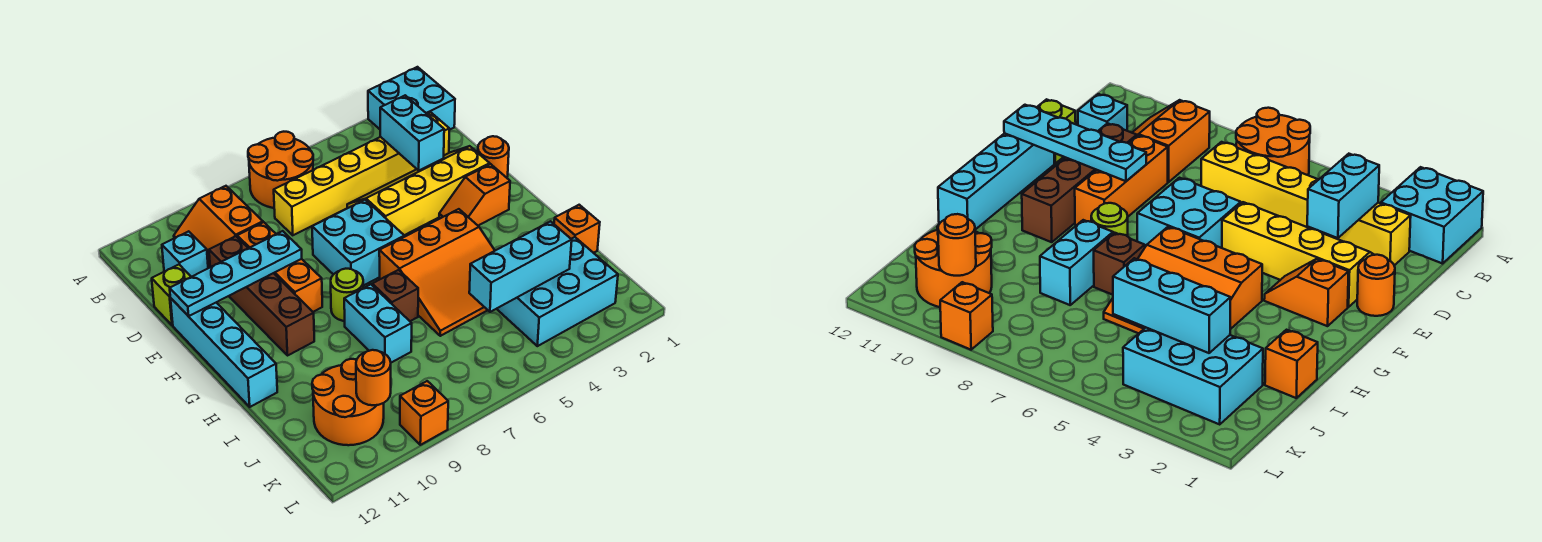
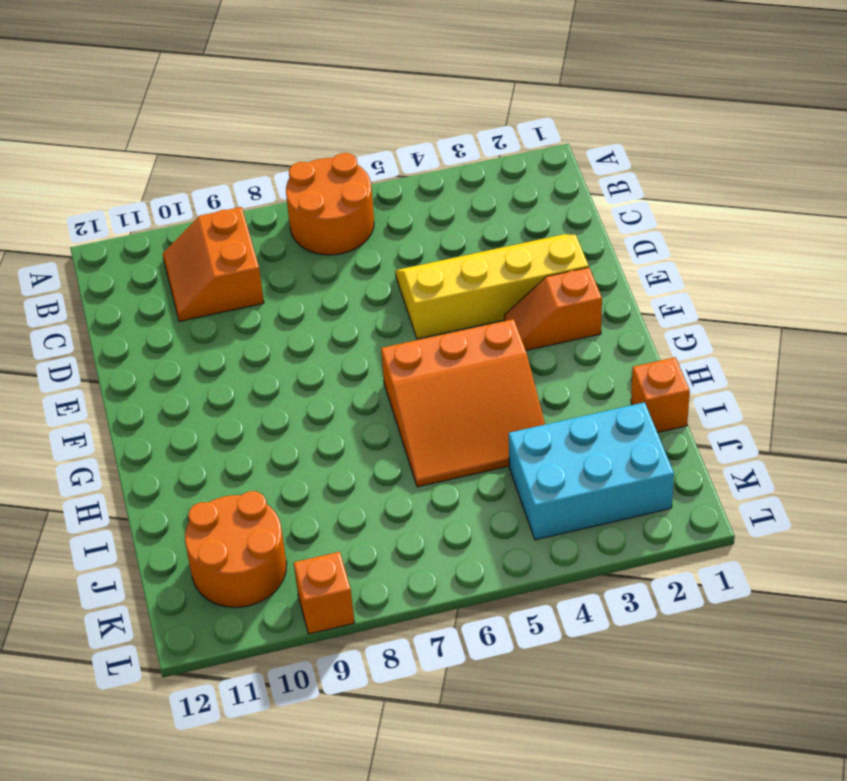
none -> cyan brick A1:B2 level 1
none -> yellow brick C2:C7 level 1
none -> cyan brick C11 level 1

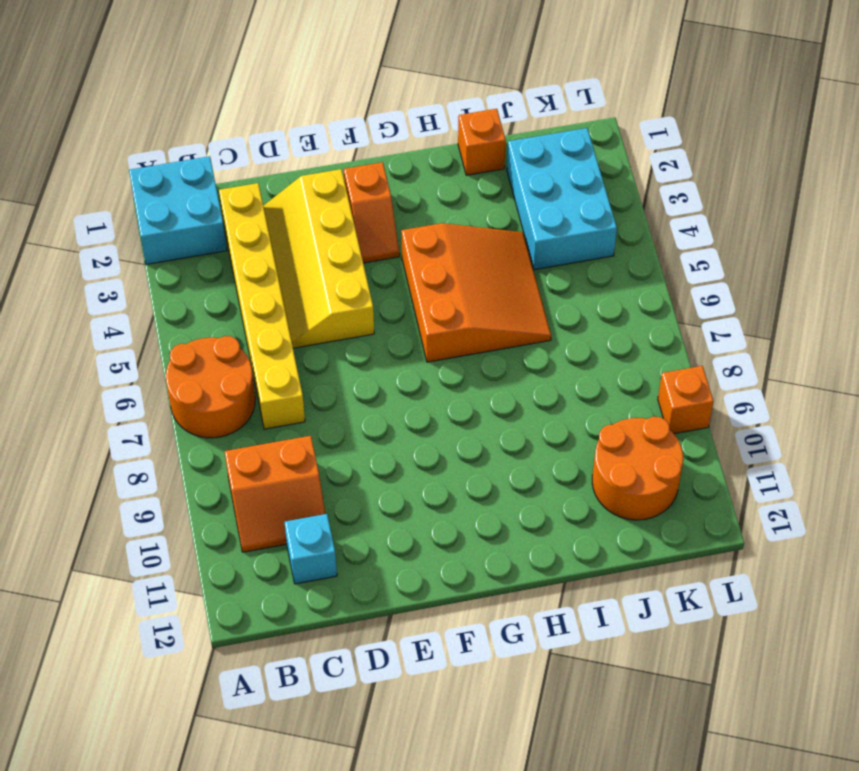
none -> orange brick D9:F9 level 1
none -> brown brick D10:G10 level 1
none -> lime brick D12 level 1

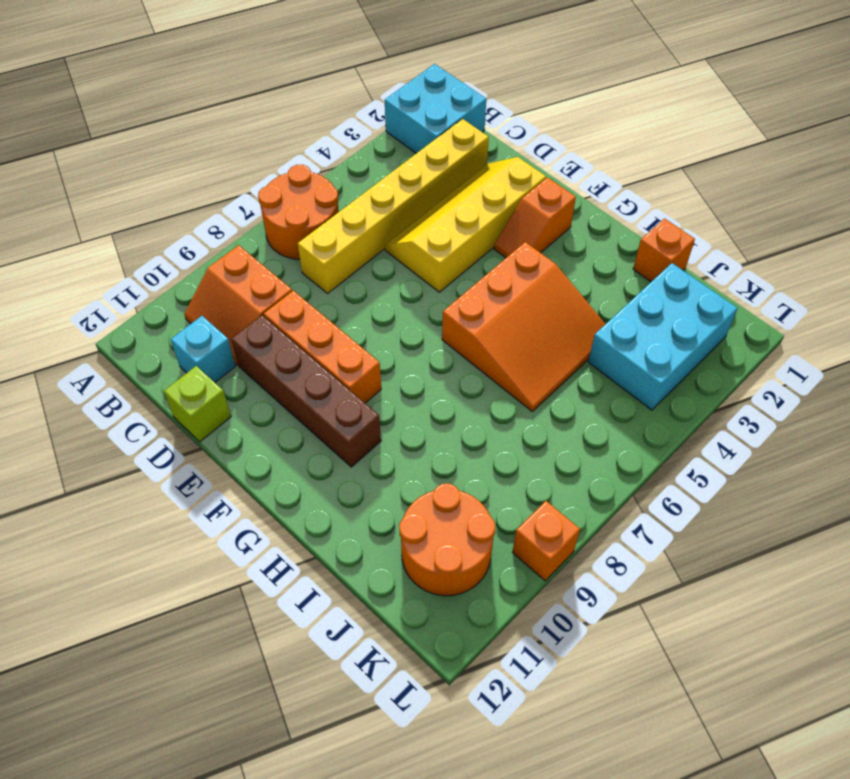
none -> orange round brick E1 level 1
none -> cyan brick E6:F7 level 1
none -> cyan brick E12:H12 level 1

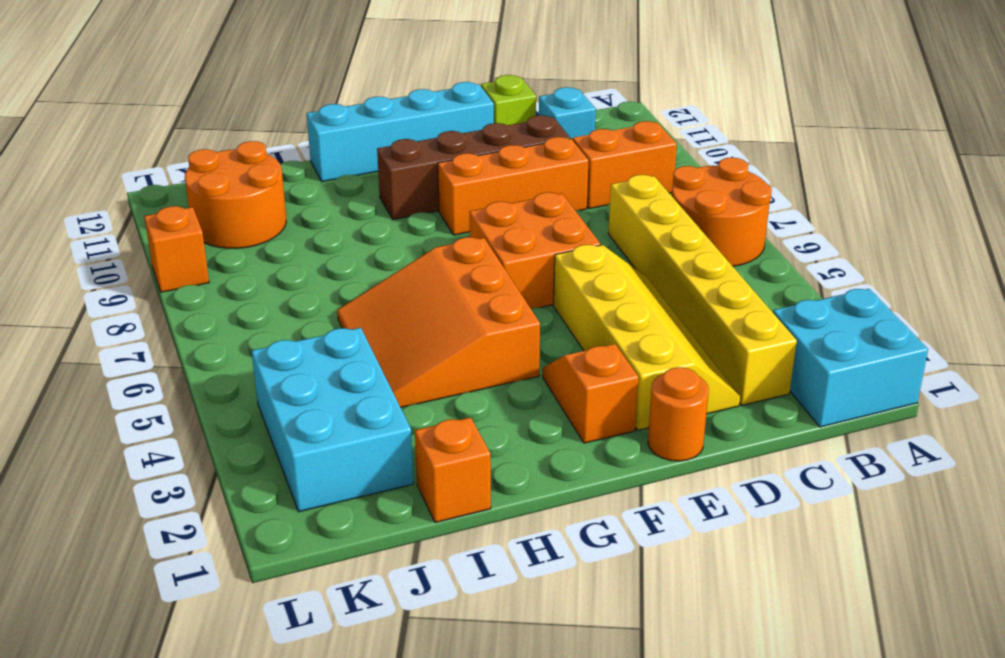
orange brick E6:F7 level 1 -> cyan brick E6:F7 level 1
none -> lime round brick G8 level 1
none -> brown brick H7 level 1
none -> cyan brick H8:I8 level 1

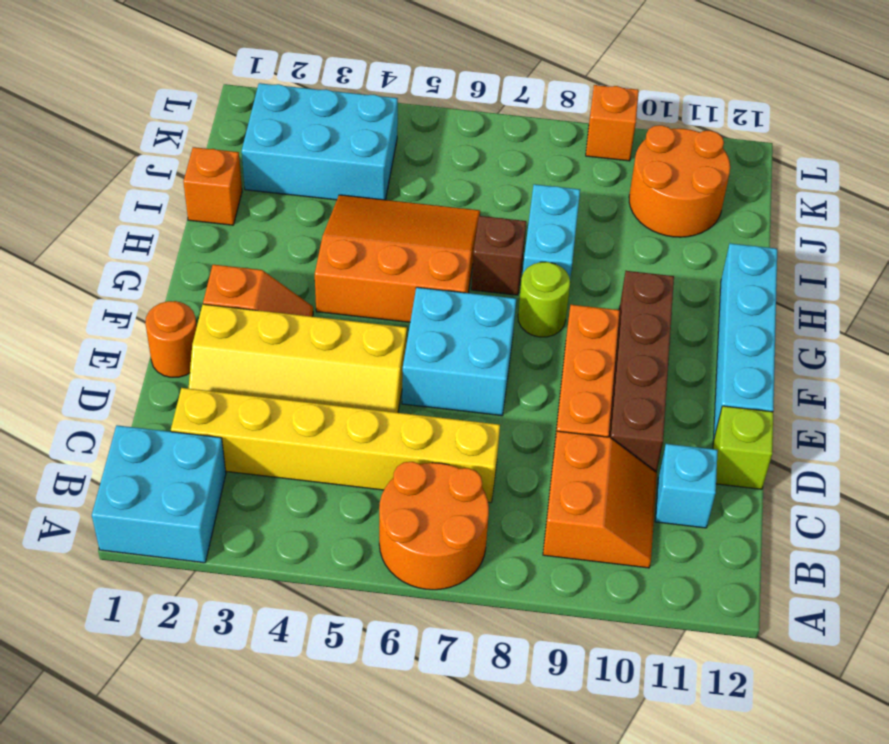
none -> cyan brick C3:D3 level 2
none -> cyan plate E9:E12 level 2
none -> cyan brick J3:J5 level 2

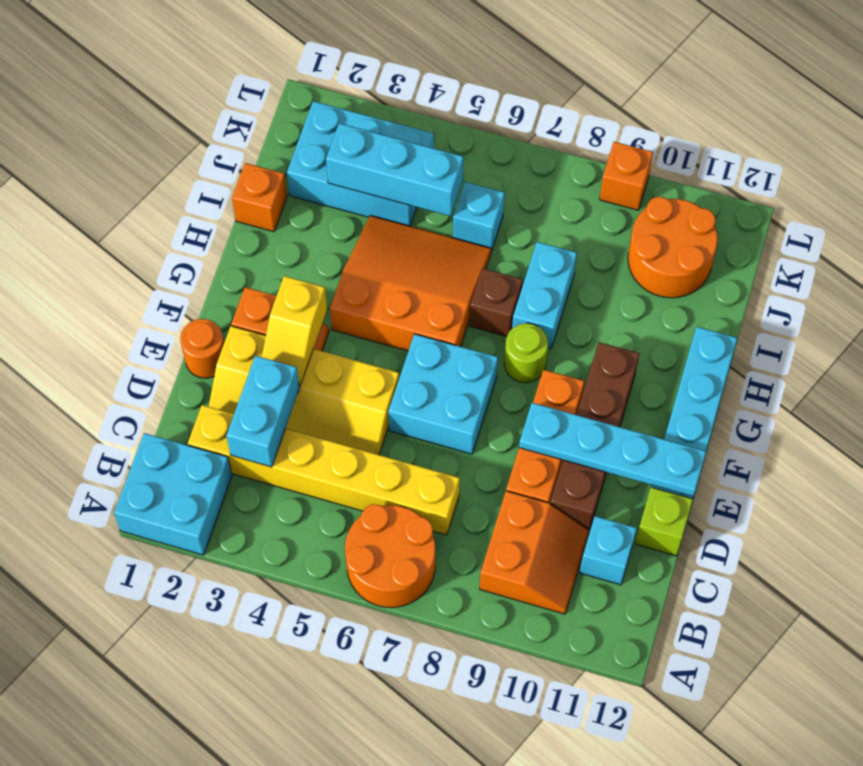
yellow slope E3:F3 level 2 top F -> none
cyan brick J6 level 1 -> none
none -> orange round brick K10 level 2

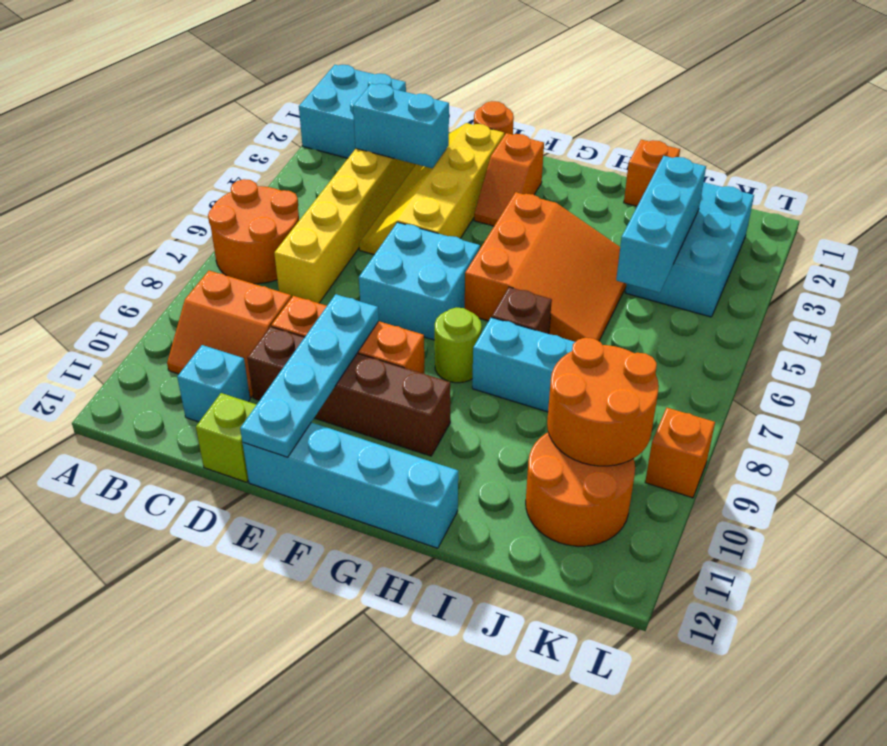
orange round brick J9:K10 level 2 -> orange round brick K10 level 2

